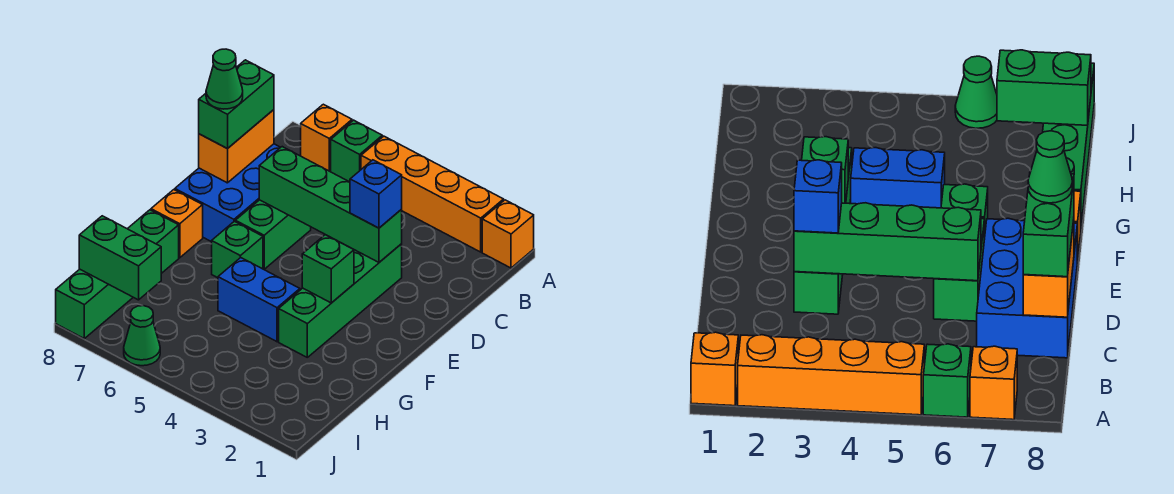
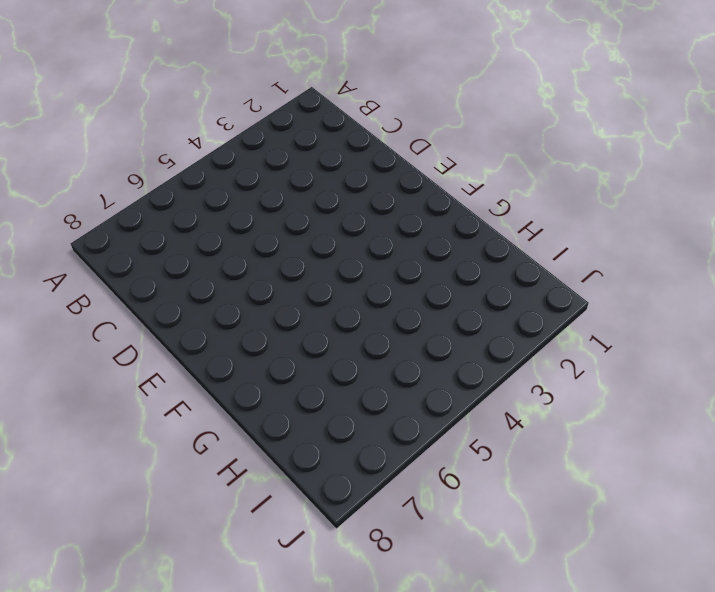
none -> orange brick A1 level 1
none -> orange brick A2:A5 level 1
none -> green brick A6 level 1

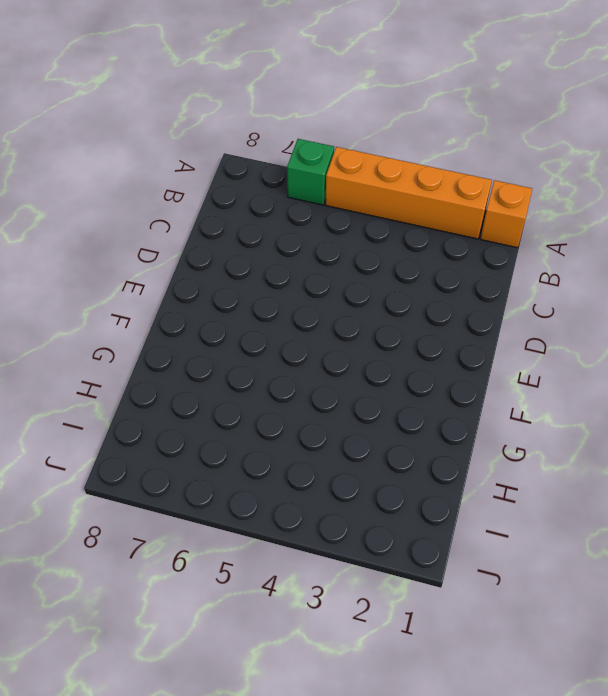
none -> orange brick A7 level 1
none -> blue brick C7:E8 level 1
none -> green brick D3:G3 level 1

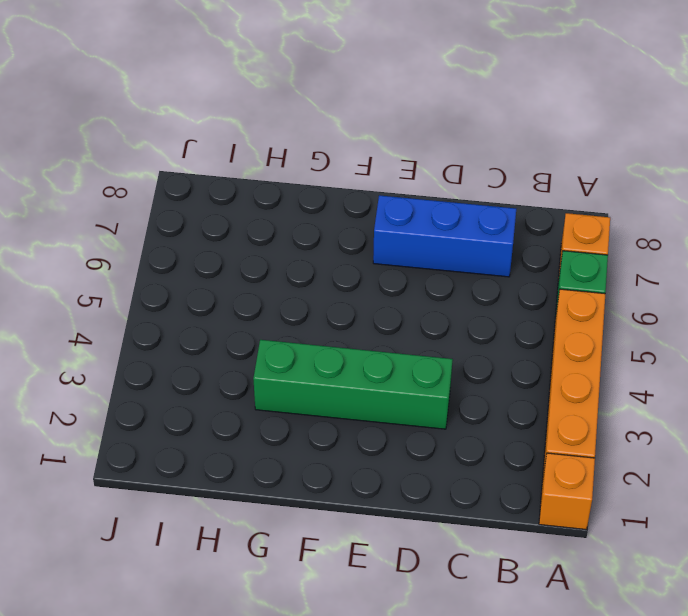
blue brick C7:E7 level 1 -> blue brick C7:E8 level 1
none -> green brick D6:E6 level 1
none -> green brick F6 level 1
none -> orange brick F8 level 1

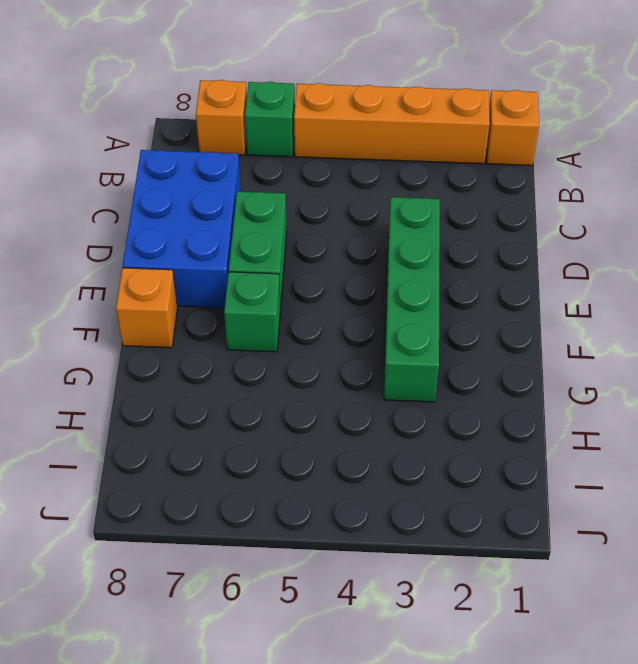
none -> blue brick G4:G5 level 1
none -> green brick G8:J8 level 1
none -> green cone J6 level 1

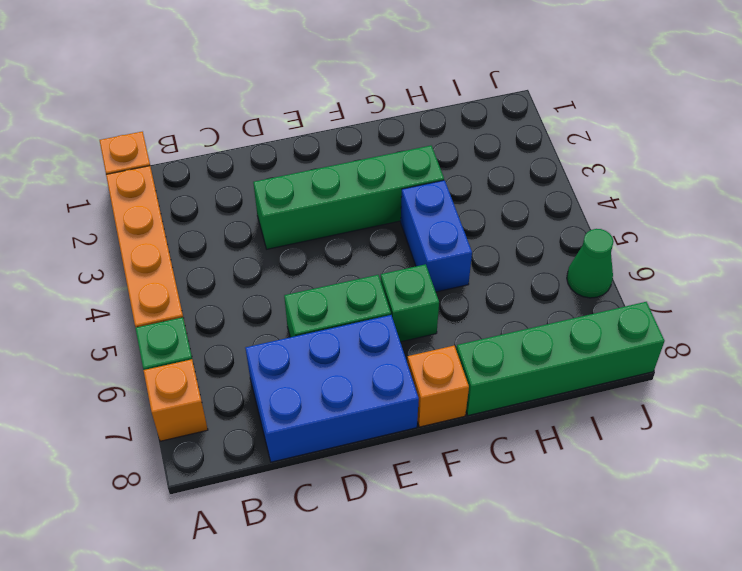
none -> orange brick C8:D8 level 2
none -> green brick D3:D6 level 2
none -> green brick F3 level 2

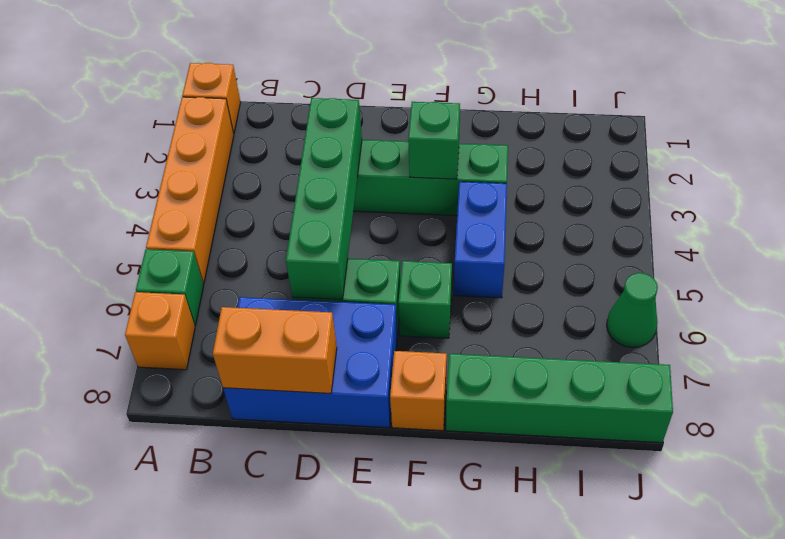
none -> green brick I7:I8 level 2
none -> green brick C8:D8 level 3
none -> blue brick D3 level 3

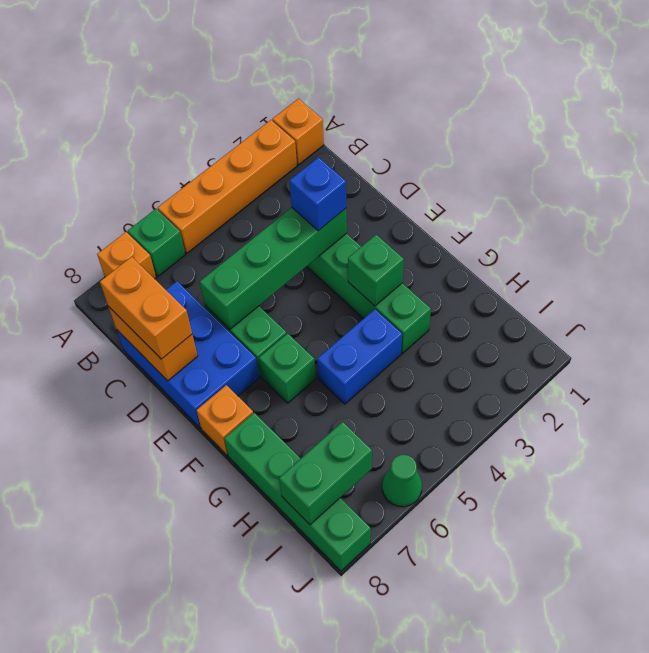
orange brick C8:D8 level 3 -> green brick C8:D8 level 3
none -> green cone D8 level 4

